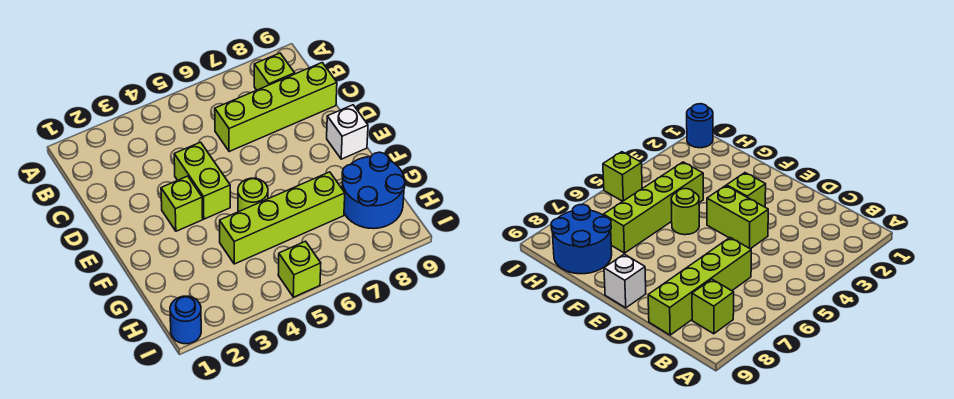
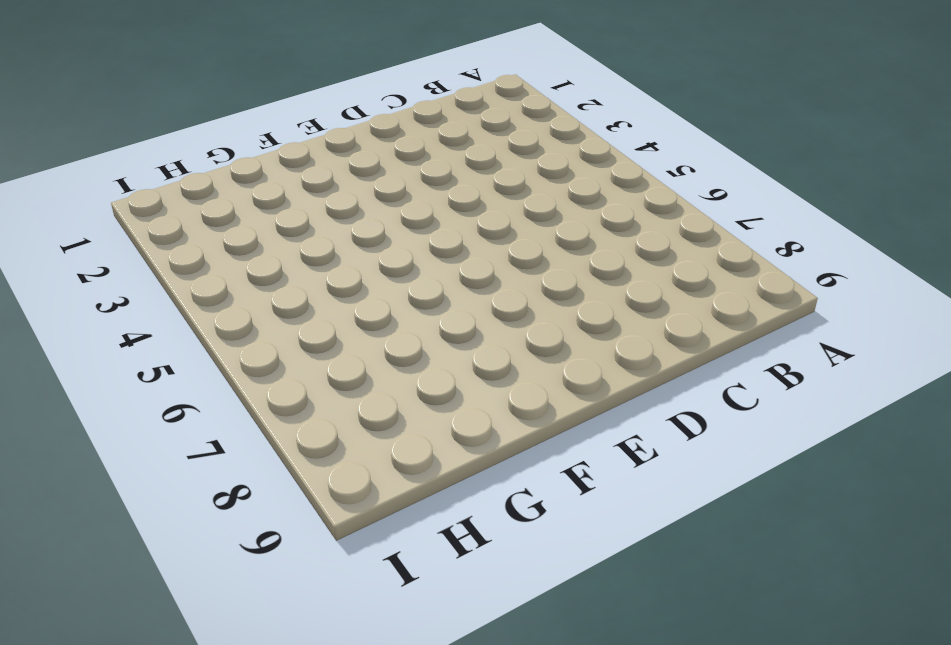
none -> lime brick B8 level 1
none -> lime brick C6:C9 level 1

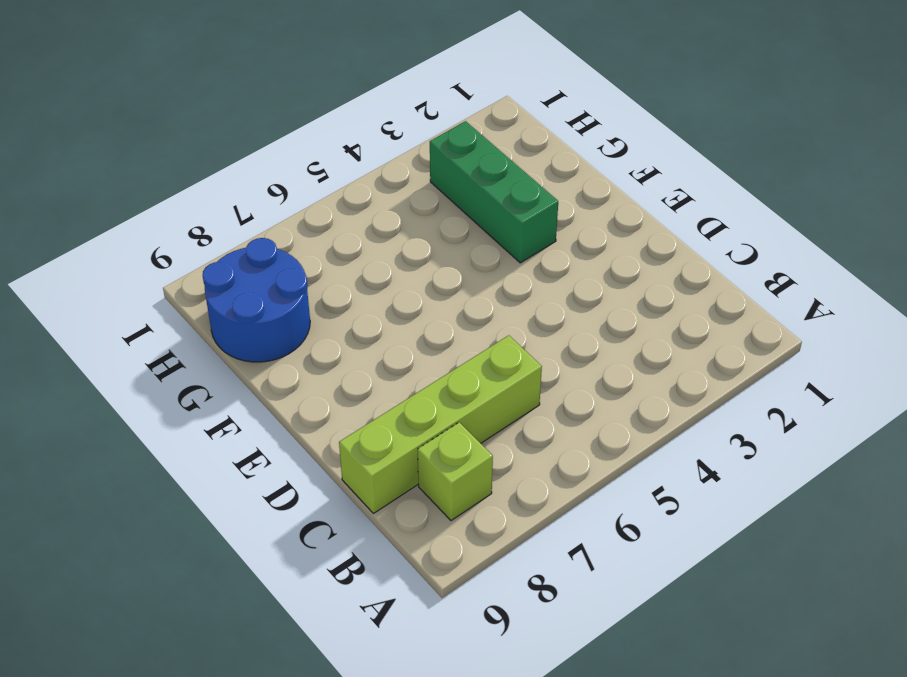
green brick F3:H3 level 1 -> none
none -> lime brick D4:E4 level 1
none -> lime brick E3 level 1

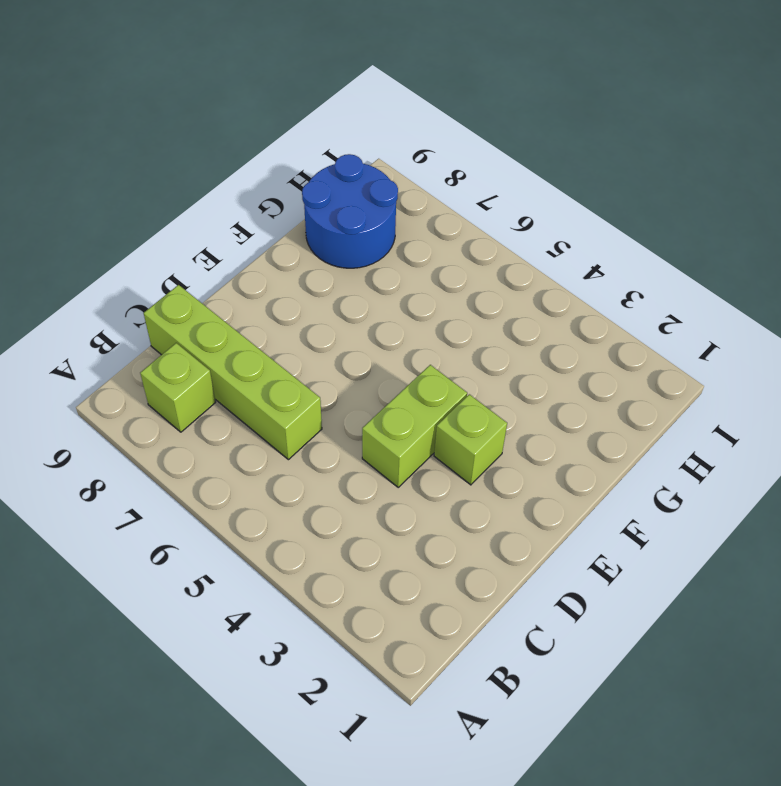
none -> white brick E9 level 1
none -> lime round brick F5 level 1

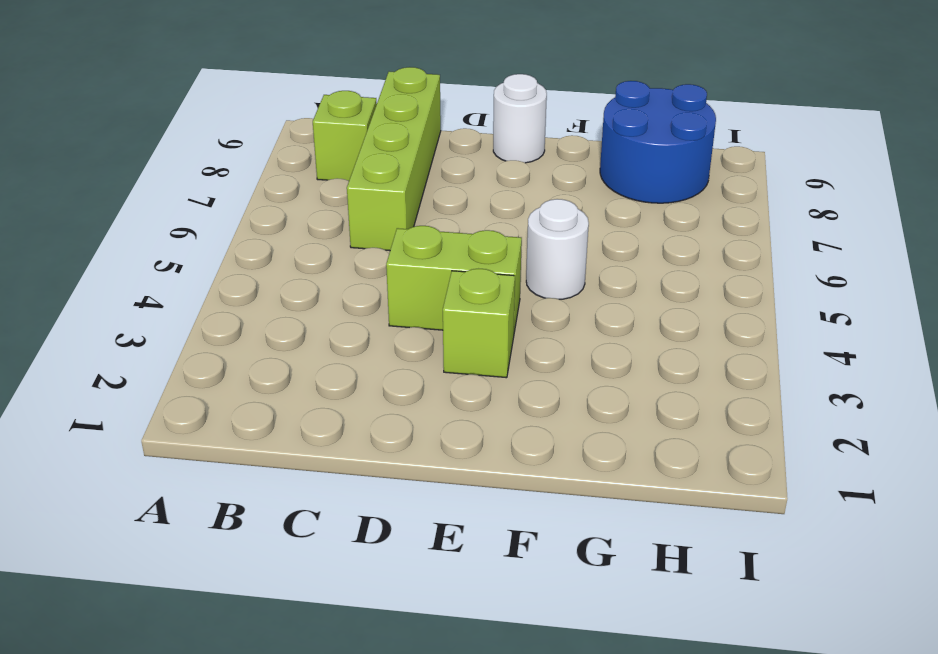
white round brick E9 level 1 -> white brick E9 level 1
white round brick F5 level 1 -> lime round brick F5 level 1
none -> lime brick G4:G7 level 1
none -> blue round brick I1 level 1

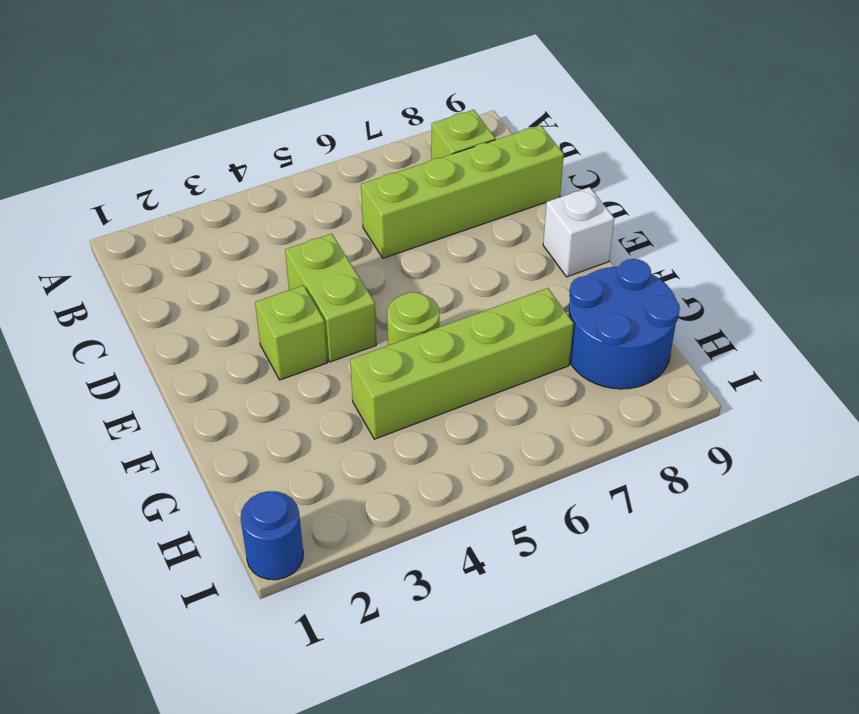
none -> lime brick I5 level 1

